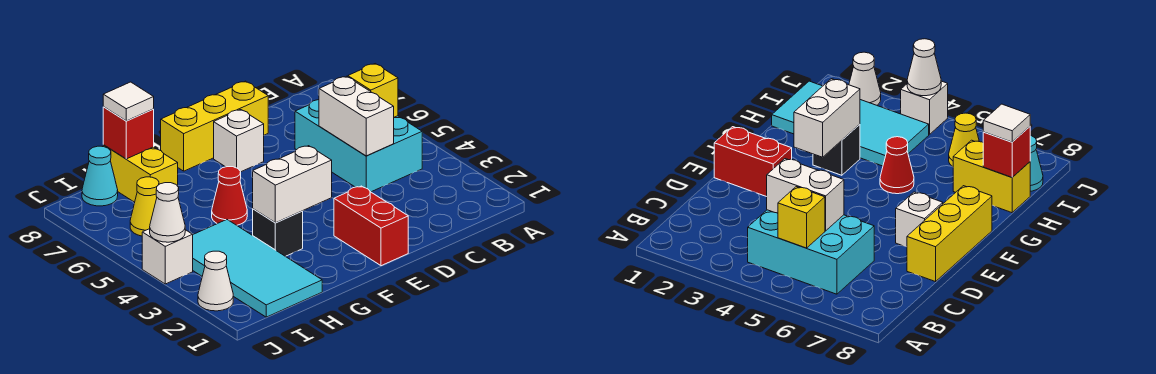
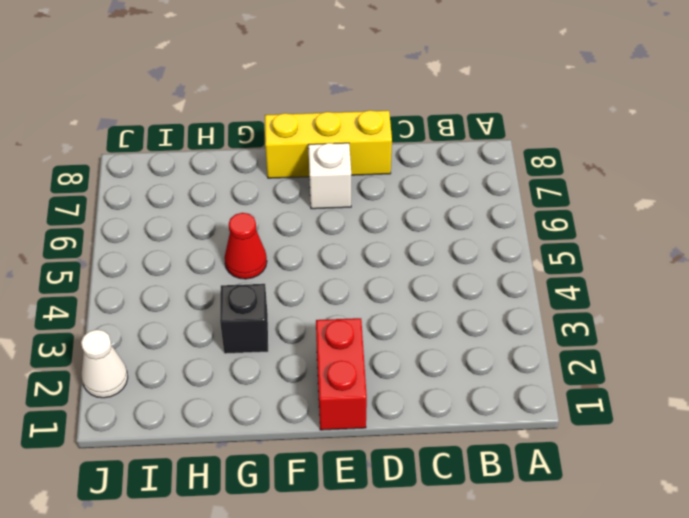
none -> cyan brick B4:C6 level 1
none -> cyan tile H1:I4 level 1
none -> yellow brick H7:H8 level 1

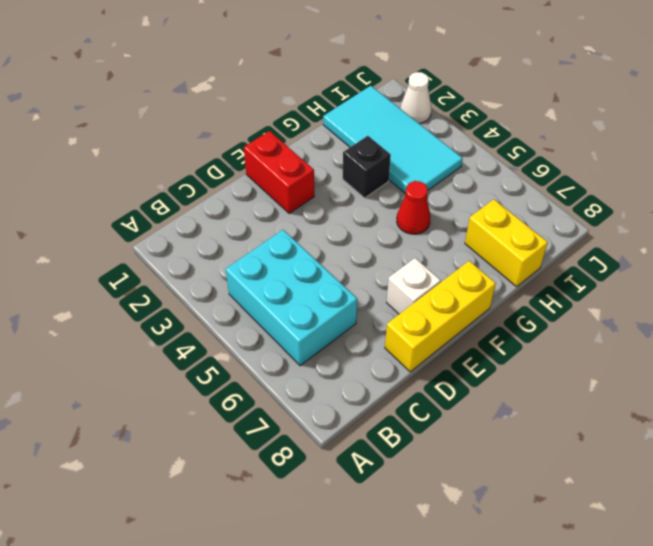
none -> yellow cone I6 level 1
none -> cyan cone I8 level 1
none -> white brick J4 level 1

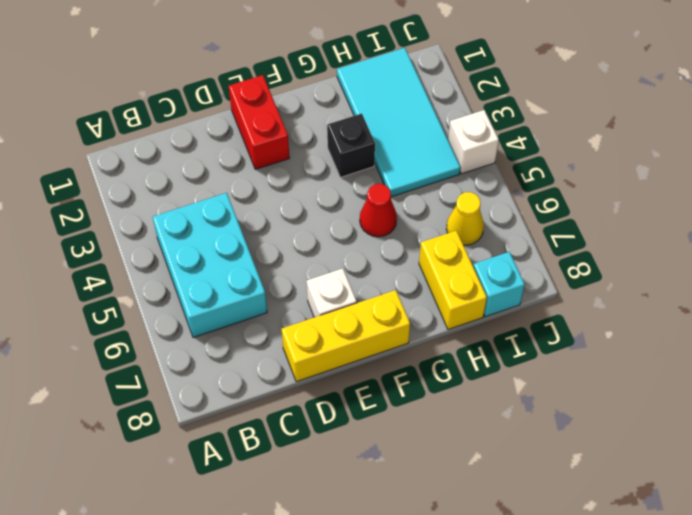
cyan brick I8 level 1 -> cyan cone I8 level 1
none -> white cone J2 level 1
none -> yellow brick B5 level 2
none -> white brick C4:C5 level 2

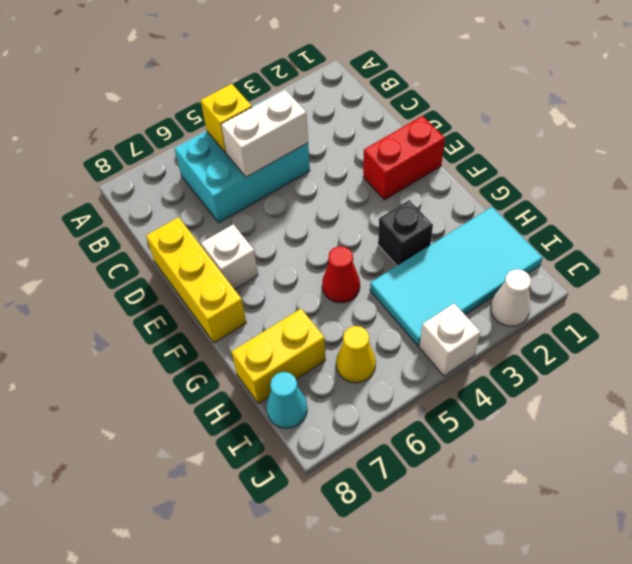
none -> white brick F3:G3 level 2
none -> red brick H8 level 2
none -> white cone J4 level 2

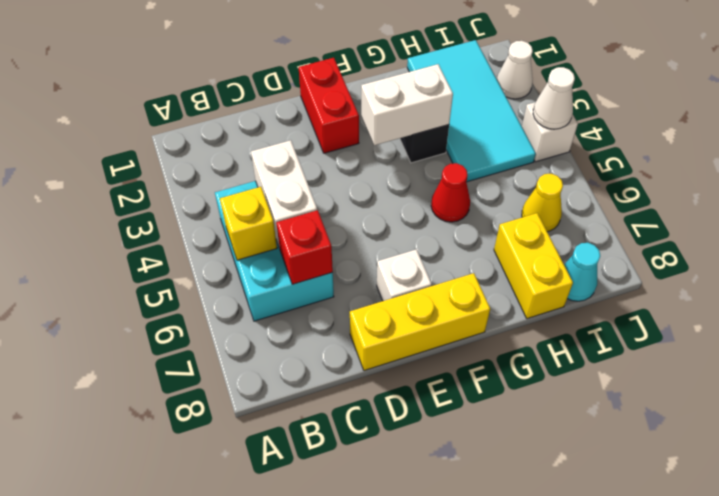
red brick C6 level 2 -> red brick H8 level 2
none -> white tile H8 level 3

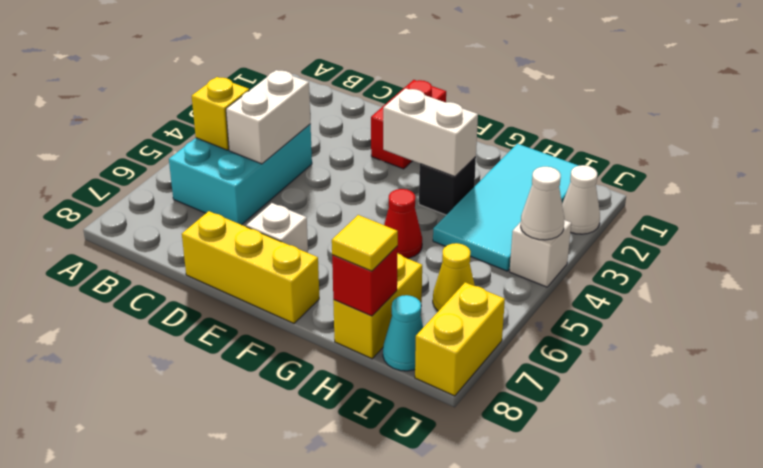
yellow tile H8 level 3 -> white tile H8 level 3
yellow brick J7:J8 level 1 -> none

